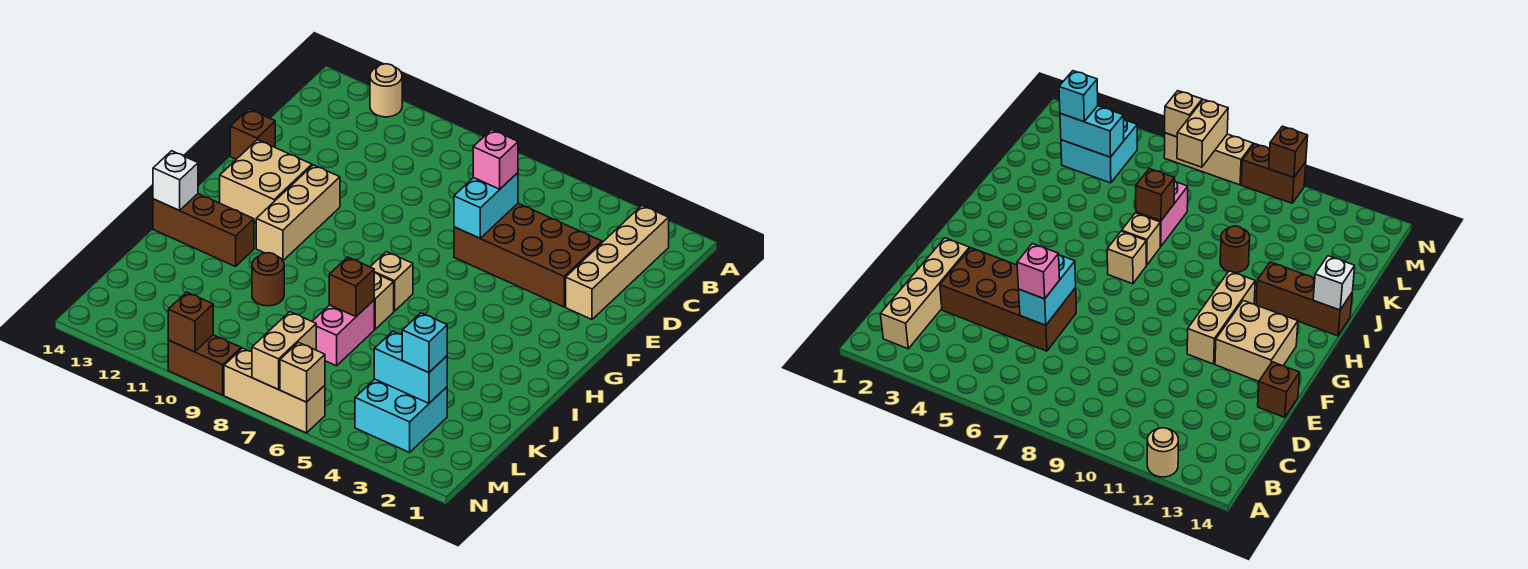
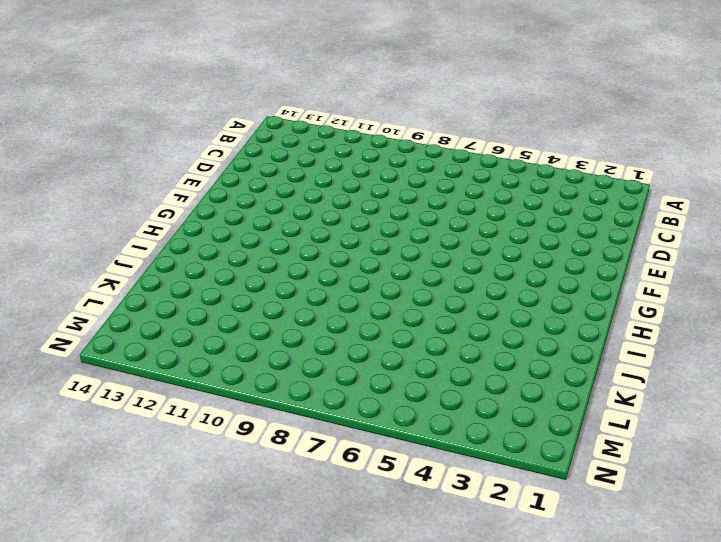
none -> tan round brick A12 level 1
none -> tan brick B2:E2 level 1
none -> brown brick D3:E6 level 1

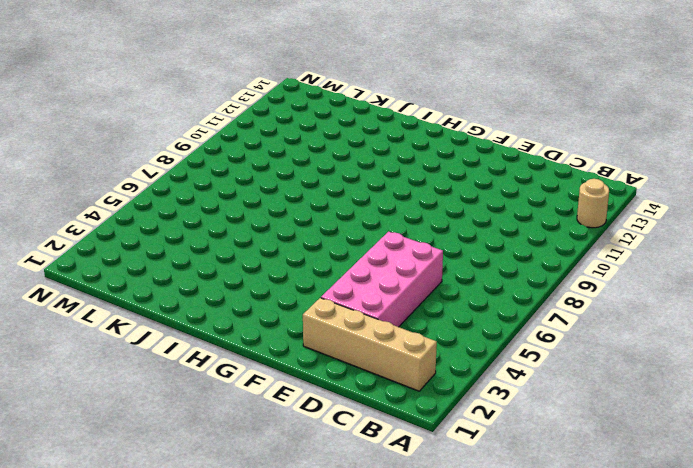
pink brick D3:E6 level 1 -> brown brick D3:E6 level 1
none -> brown brick E14 level 1
none -> tan brick F11:H11 level 1
none -> tan brick F12:G13 level 1

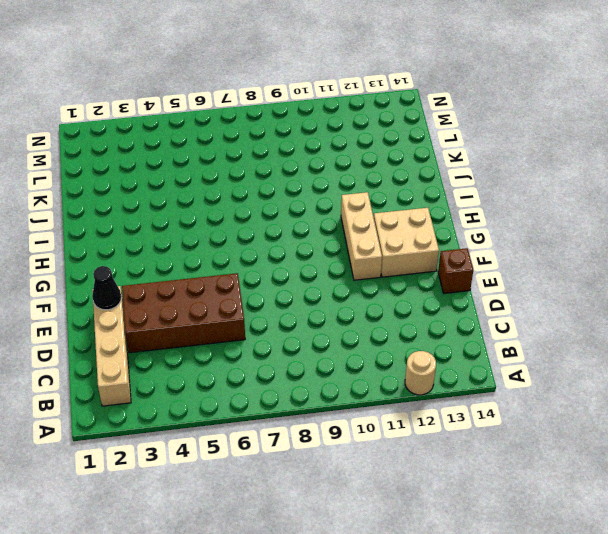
black cone E2 level 2 -> none
none -> tan brick H7 level 1
none -> tan brick I7 level 1
none -> brown brick I12:I14 level 1

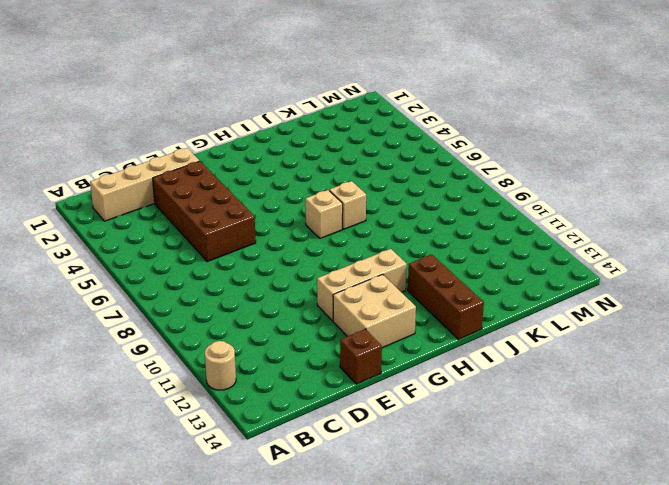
none -> pink brick J7:K7 level 1
none -> brown round brick J10 level 1
none -> cyan brick L3:M4 level 1

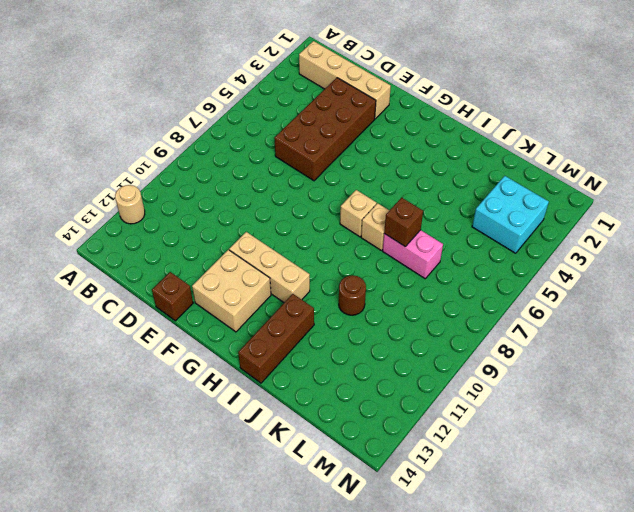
none -> tan brick N6:N8 level 1
none -> brown brick N9:N10 level 1
none -> cyan brick D6:E6 level 2

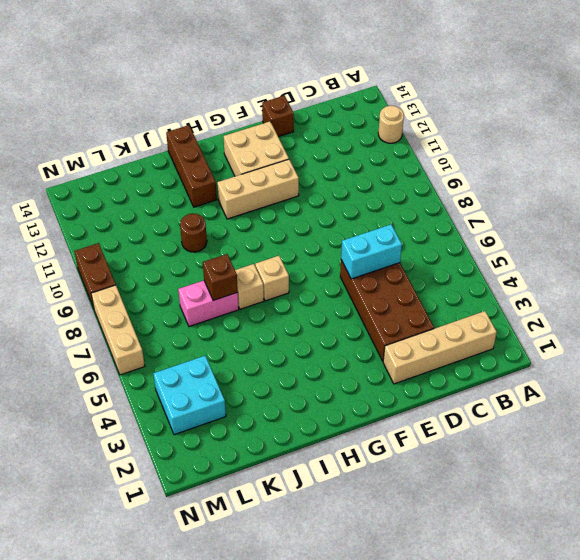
none -> white brick I14 level 2
none -> cyan brick L3:L4 level 2
none -> tan brick M7:N7 level 2

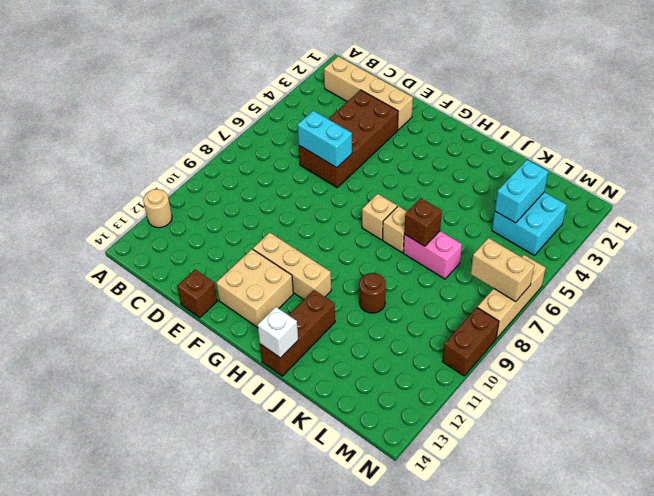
none -> tan brick N6 level 2
none -> brown brick N10 level 2
none -> pink brick D6 level 3

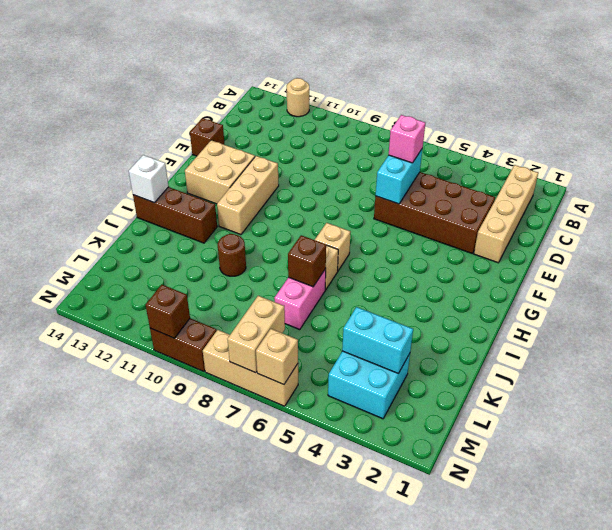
none -> cyan brick L3 level 3

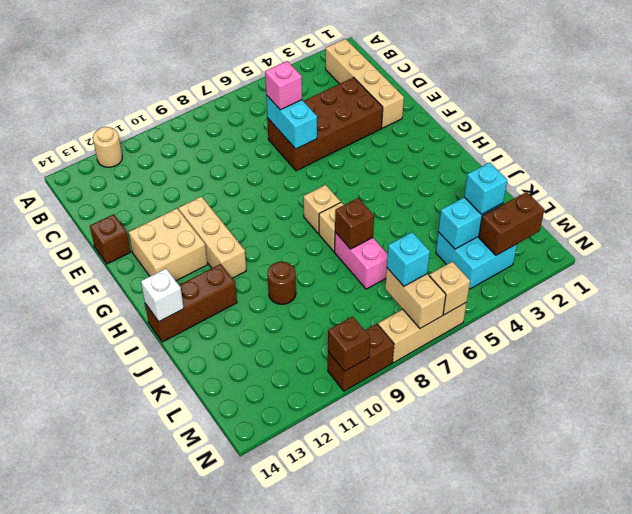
brown brick M2:M3 level 2 -> none
cyan brick M7 level 3 -> none

